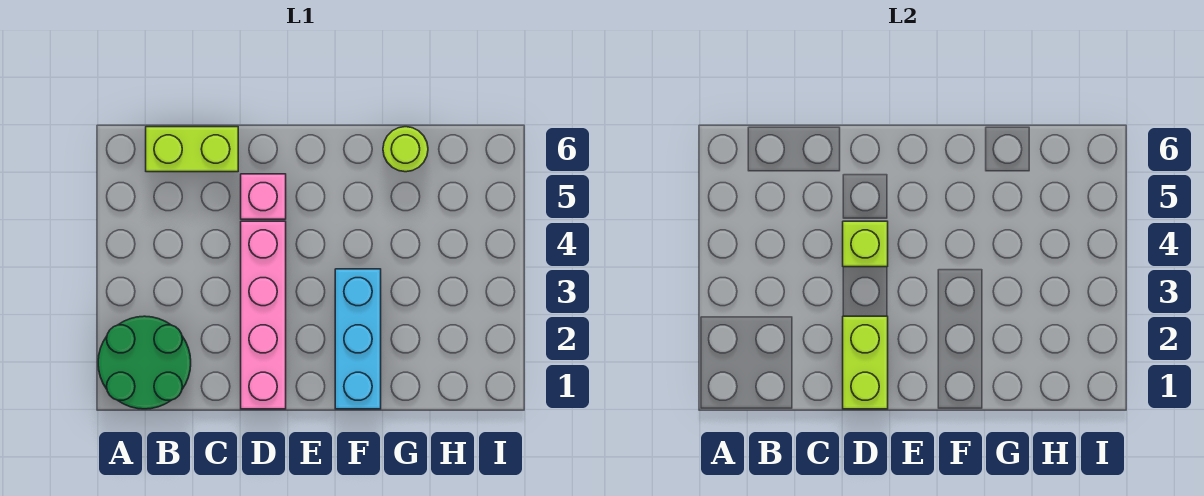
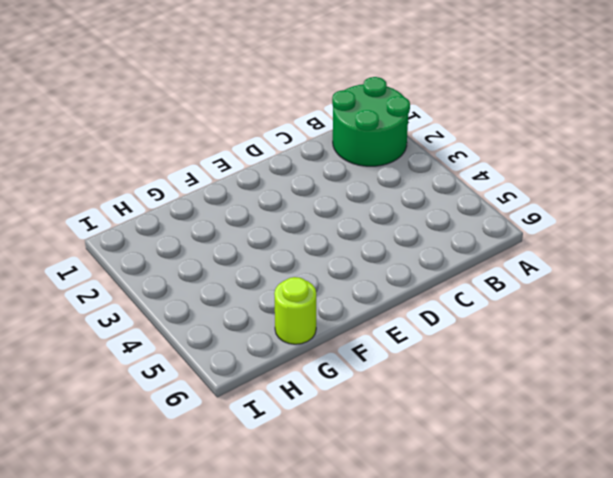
none -> lime brick B6:C6 level 1
none -> pink brick D1:D4 level 1

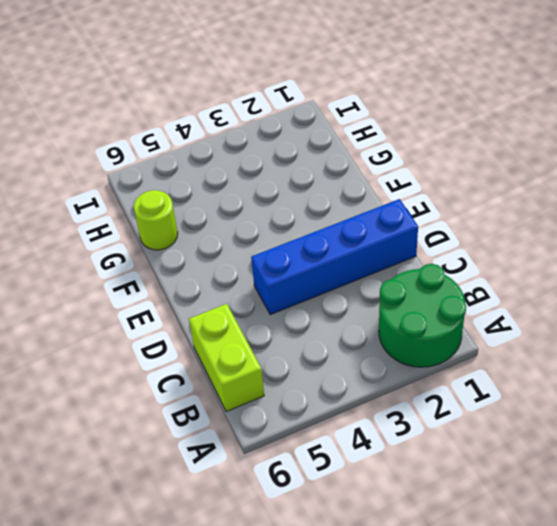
blue brick D1:D4 level 1 -> pink brick D1:D4 level 1
none -> pink brick D5 level 1
none -> cyan brick F1:F3 level 1

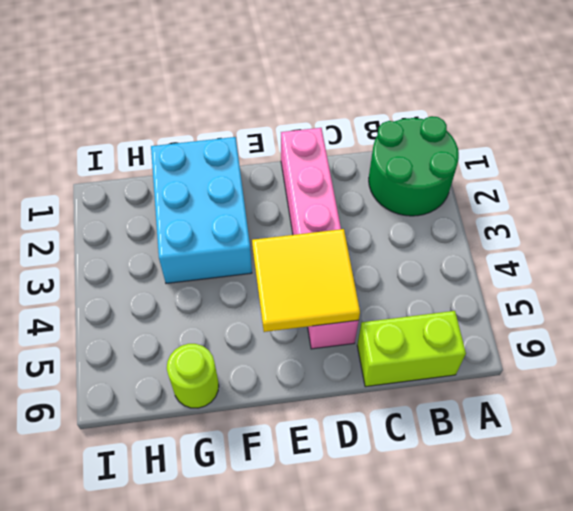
yellow tile D4:E5 level 2 -> lime brick D4 level 2
cyan brick F1:G3 level 1 -> cyan brick F1:F3 level 1
none -> lime brick D1:D2 level 2

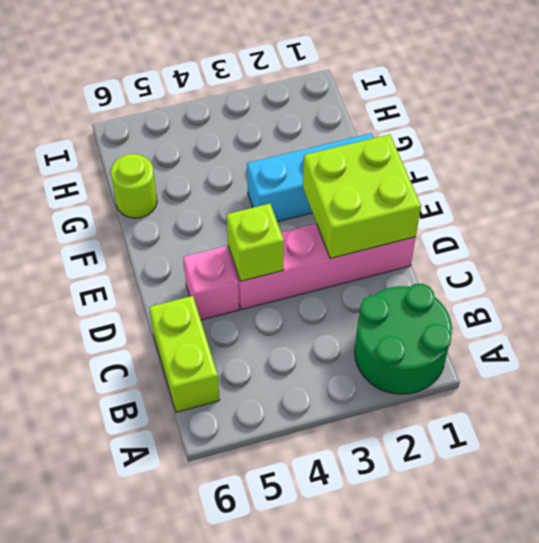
lime brick D1:E2 level 2 -> lime brick D1:D2 level 2

